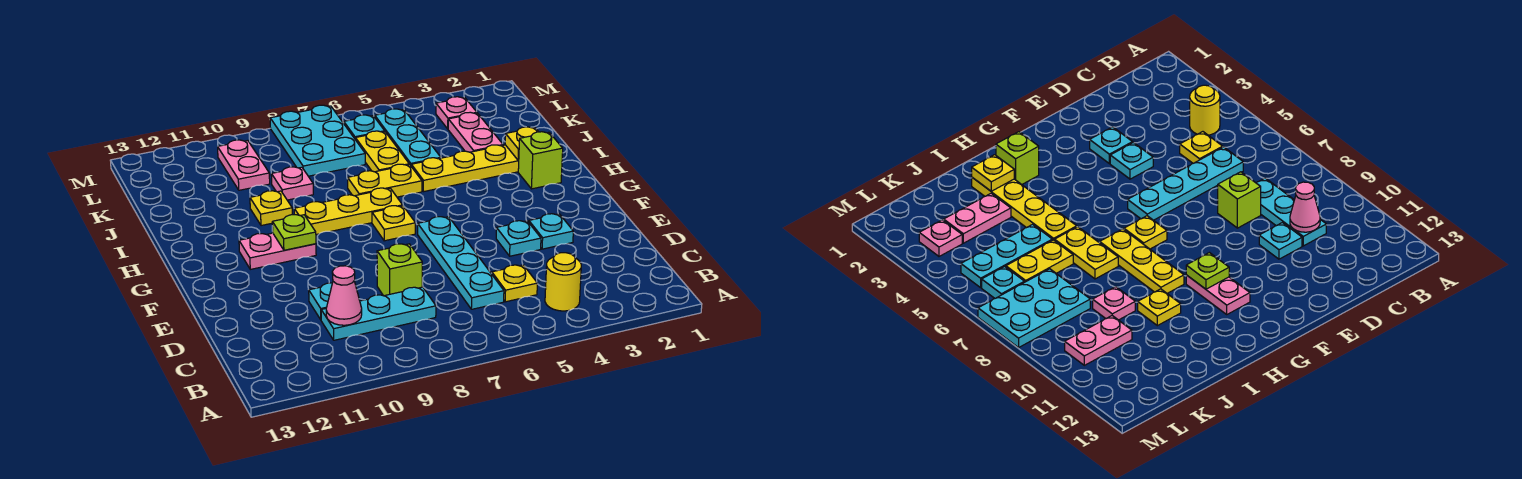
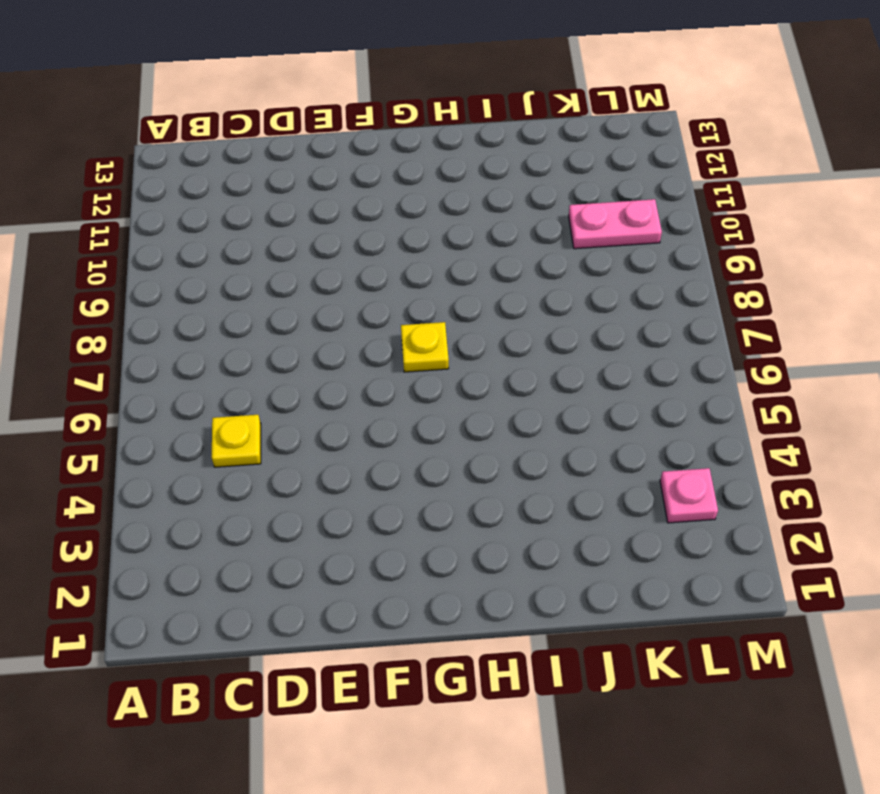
none -> yellow round brick B4 level 1
none -> cyan plate C6:F6 level 1
none -> cyan plate C8:C10 level 1

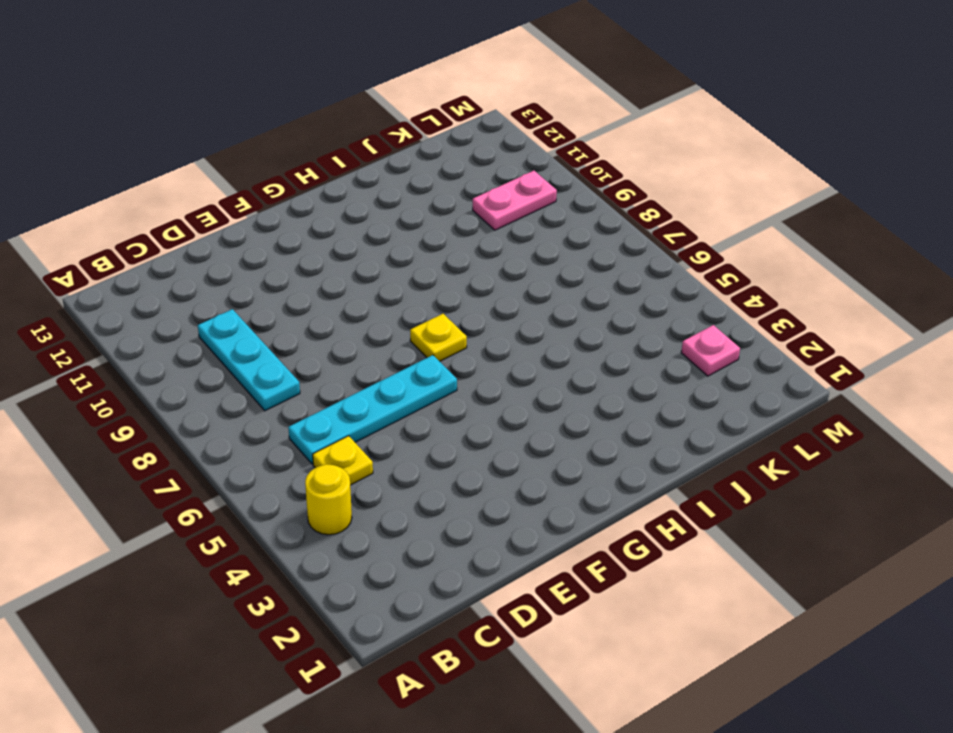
none -> lime brick D8 level 1
none -> cyan plate D10 level 1
none -> cyan plate E3 level 1

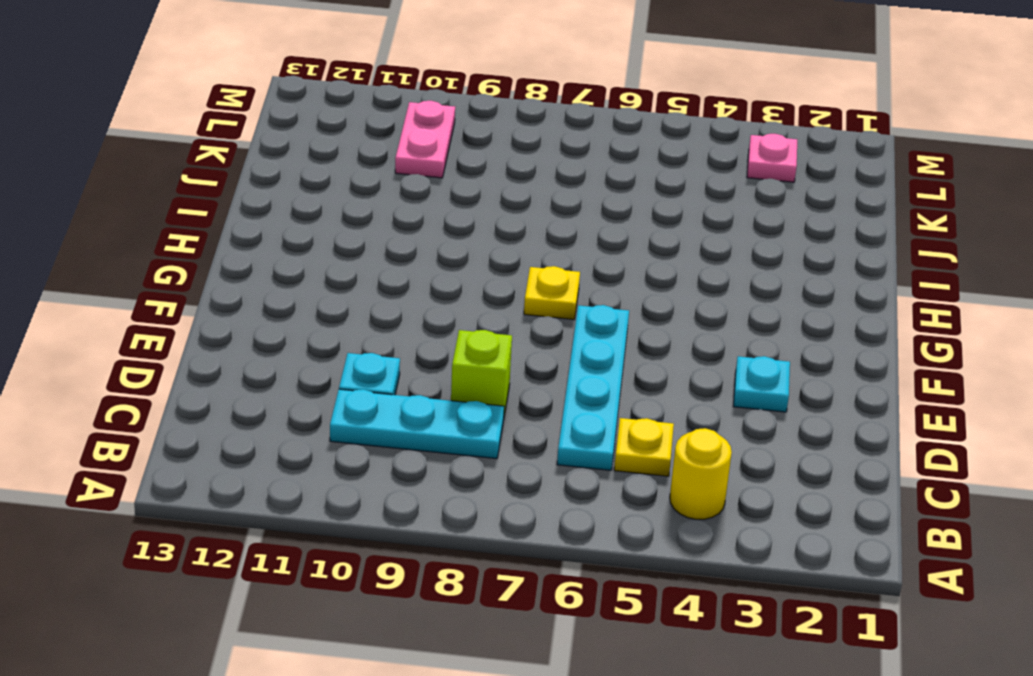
none -> cyan plate E4 level 1
none -> pink plate G10:G11 level 1
none -> lime brick H2 level 1

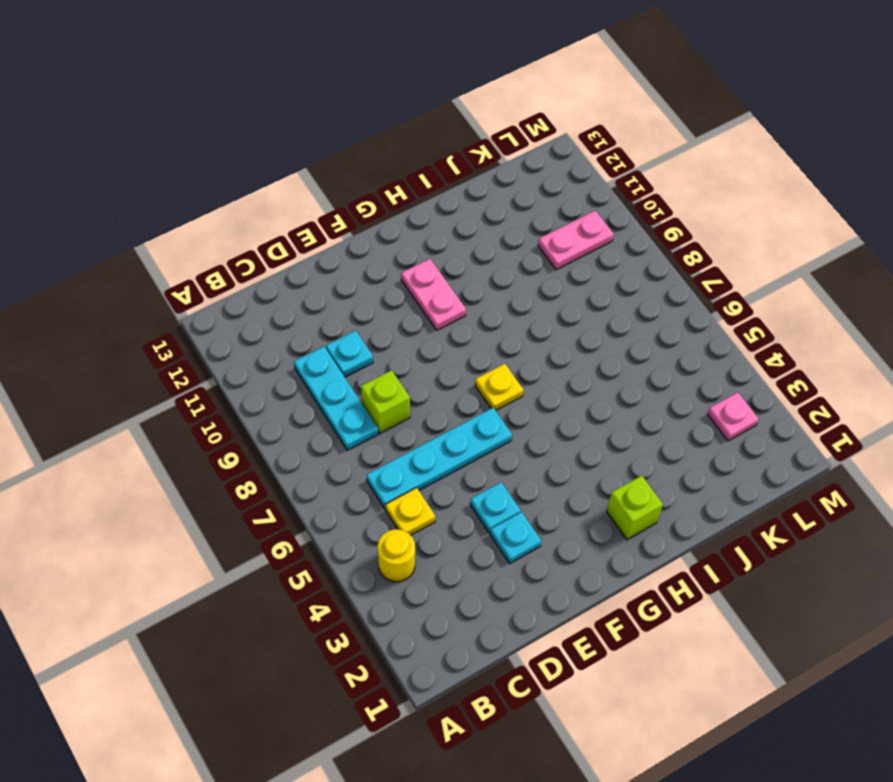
none -> yellow plate H7:H9 level 1
none -> yellow plate I2:I5 level 1
none -> yellow plate I6:I7 level 1

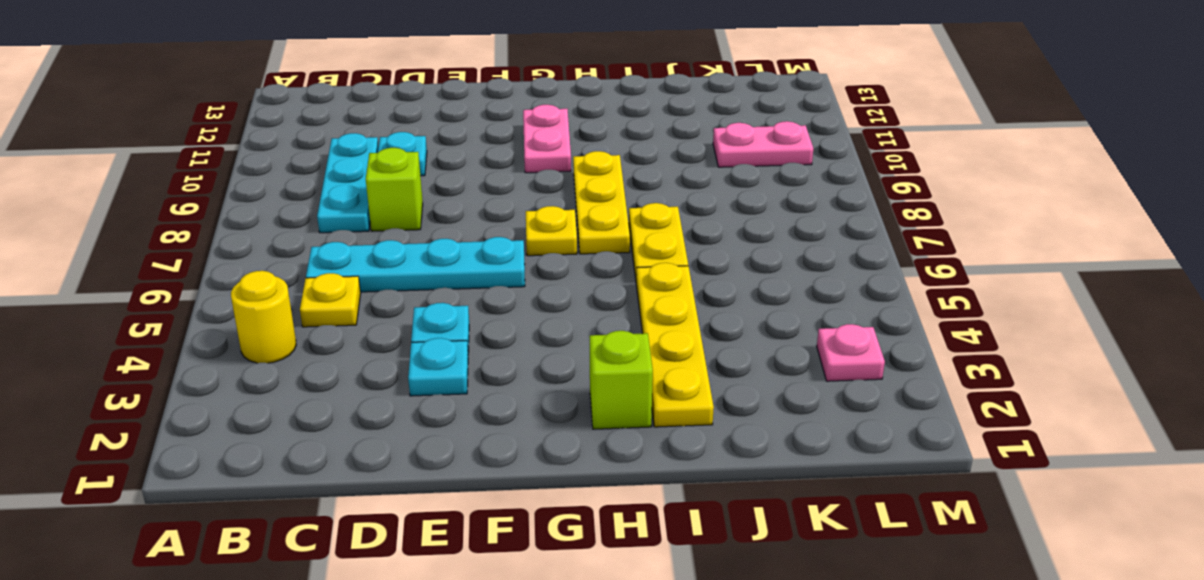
none -> yellow plate I10 level 1
none -> pink plate J3:K3 level 1
none -> cyan plate J5:L5 level 1

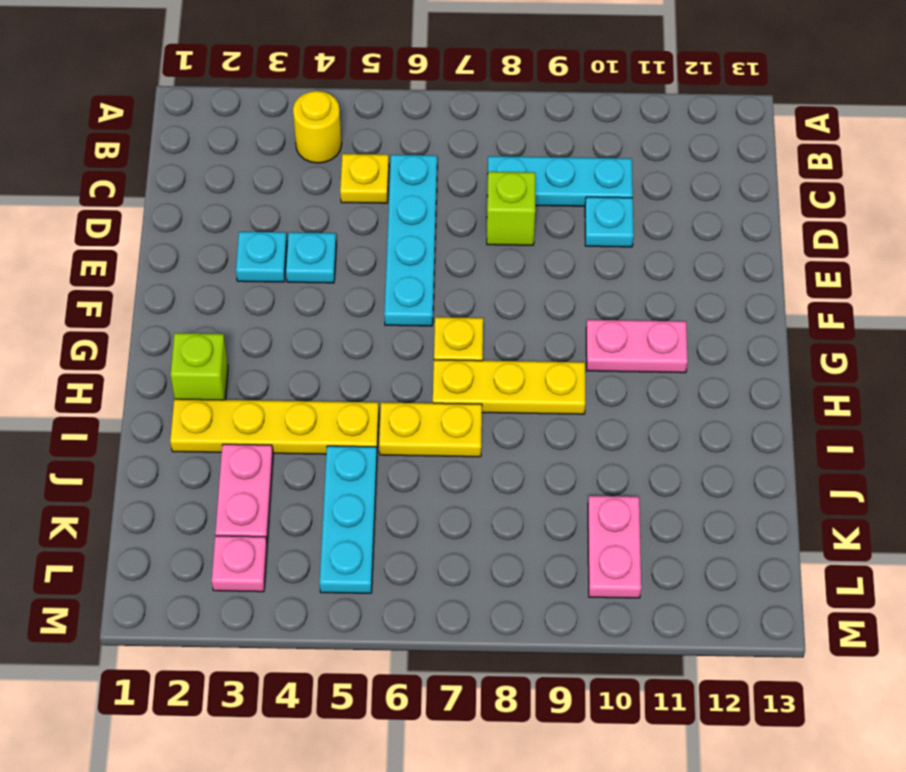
none -> yellow plate I10 level 1
none -> yellow plate J6:K6 level 1
none -> pink plate J9 level 1

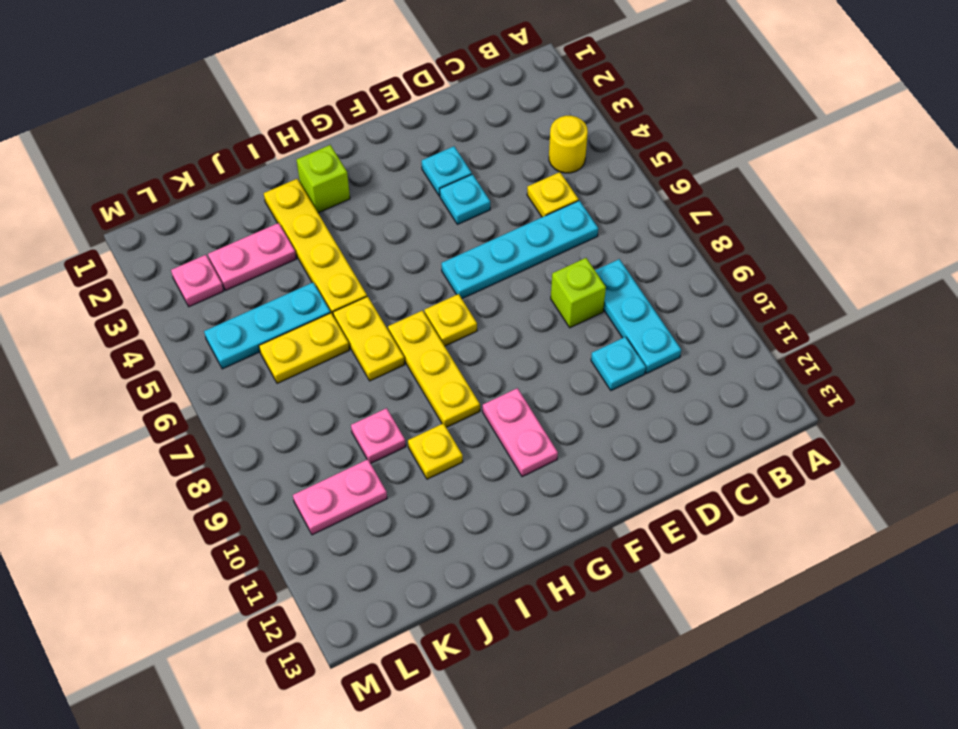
none -> cyan plate K7:M8 level 1
none -> cyan plate L6 level 1
none -> pink cone C10 level 2

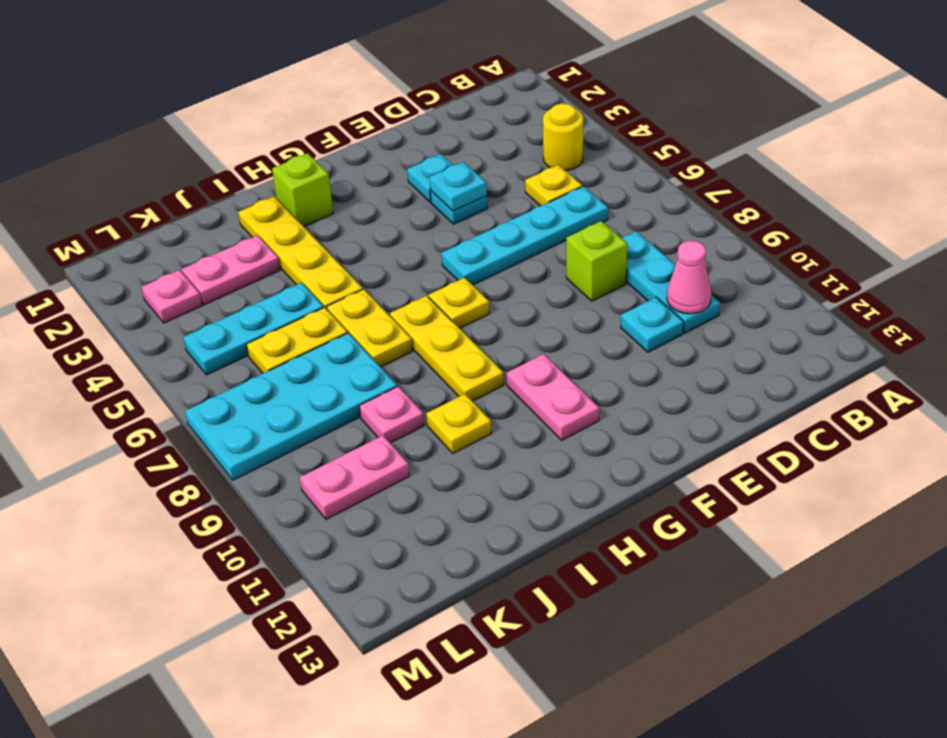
cyan plate E4 level 2 -> cyan plate L6 level 1
cyan plate J7:M8 level 1 -> cyan plate K7:M8 level 1
none -> lime plate G10 level 2
none -> yellow plate I2 level 2

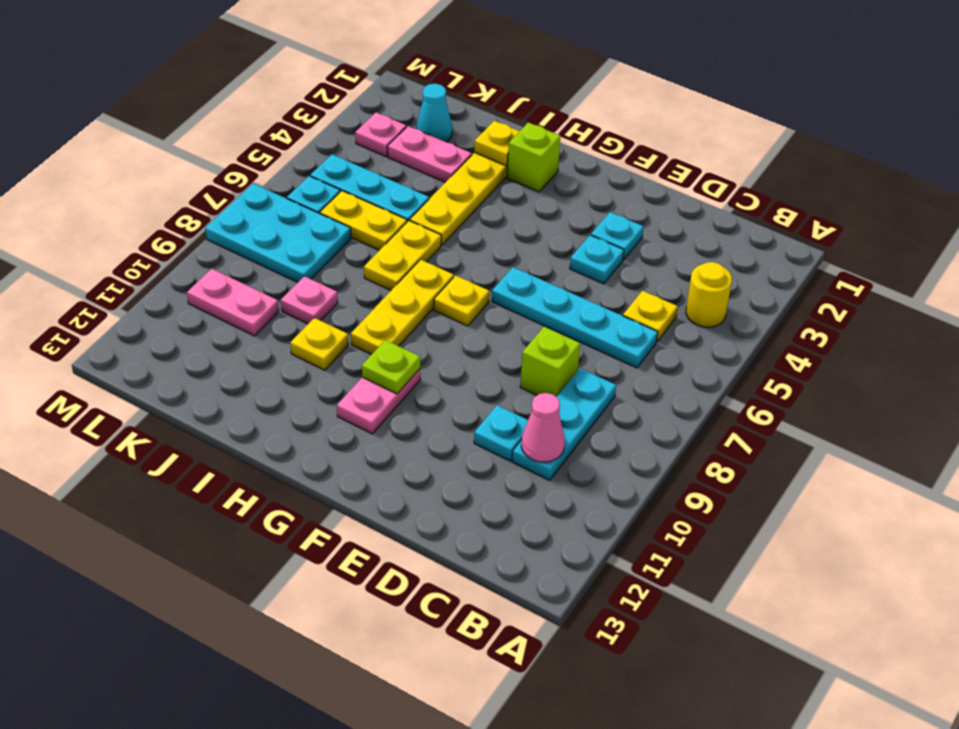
cyan cone K2 level 1 -> none

